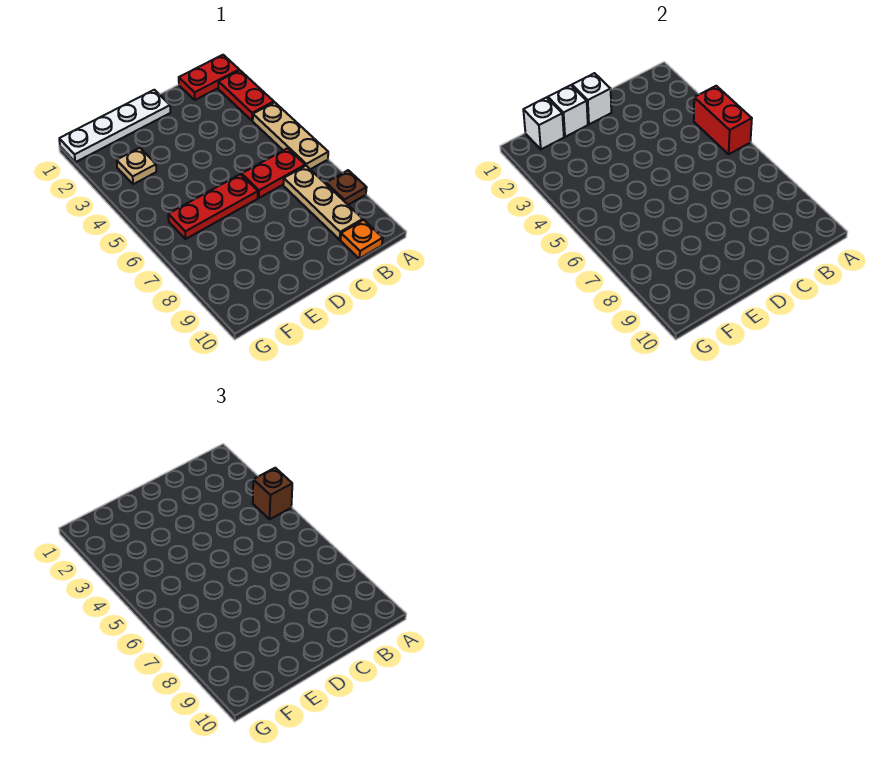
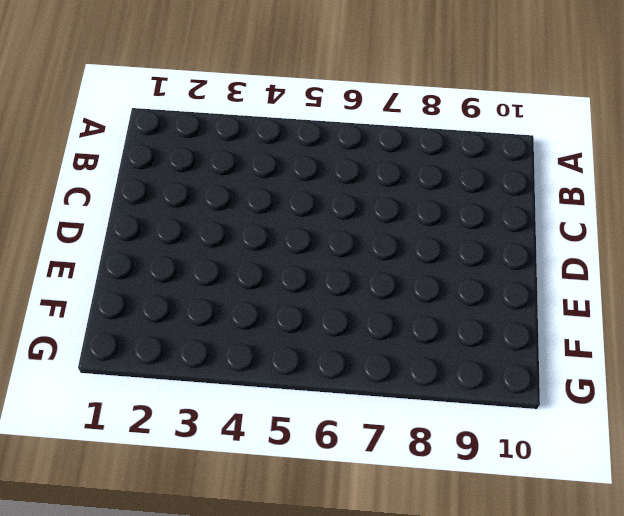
none -> red plate A1:B1 level 1
none -> red plate A2:A3 level 1
none -> tan plate A4:A6 level 1

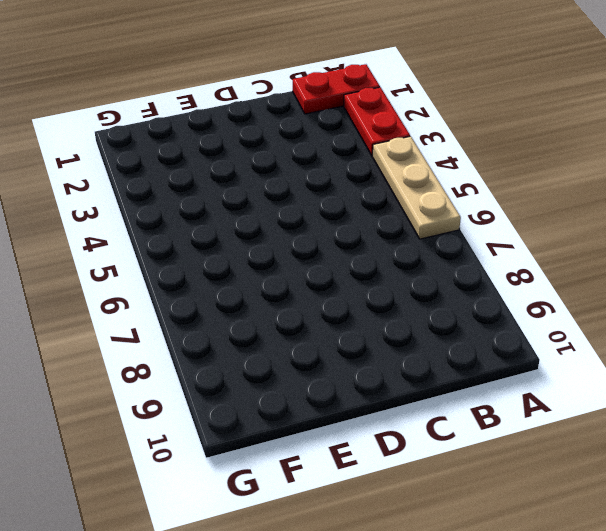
none -> brown plate A8 level 1
none -> red plate B6:C6 level 1
none -> tan plate B7:B9 level 1

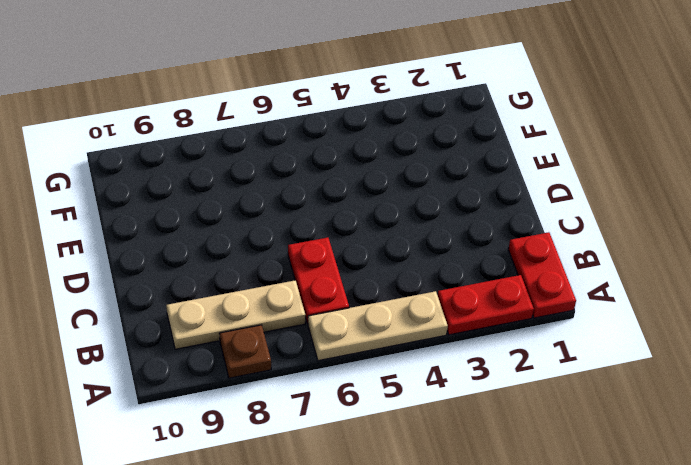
none -> orange plate B10 level 1
none -> white plate D1:G1 level 1
none -> red plate D6:F6 level 1

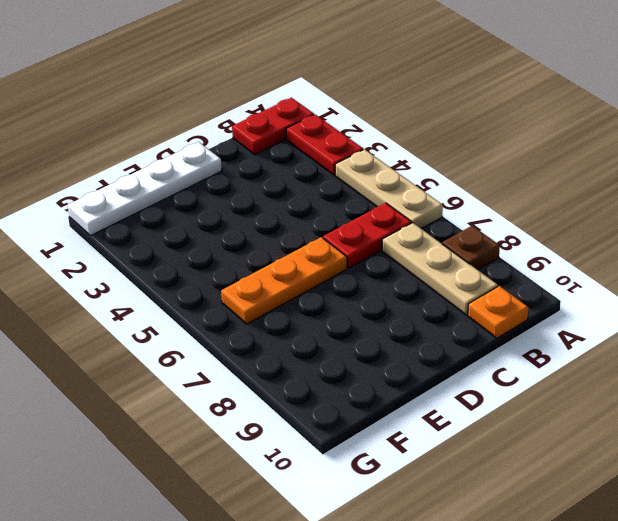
orange plate D6:F6 level 1 -> red plate D6:F6 level 1
none -> tan plate F3 level 1
none -> red brick A4:A5 level 2
none -> white brick D1 level 2

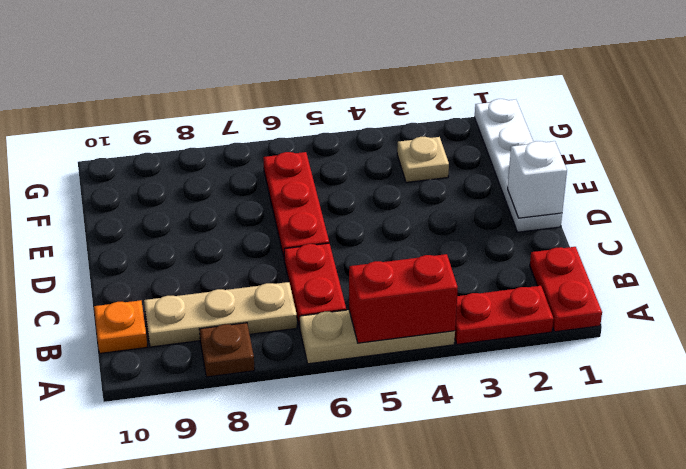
none -> white brick E1 level 2
none -> white brick F1 level 2
none -> brown brick A4 level 3

